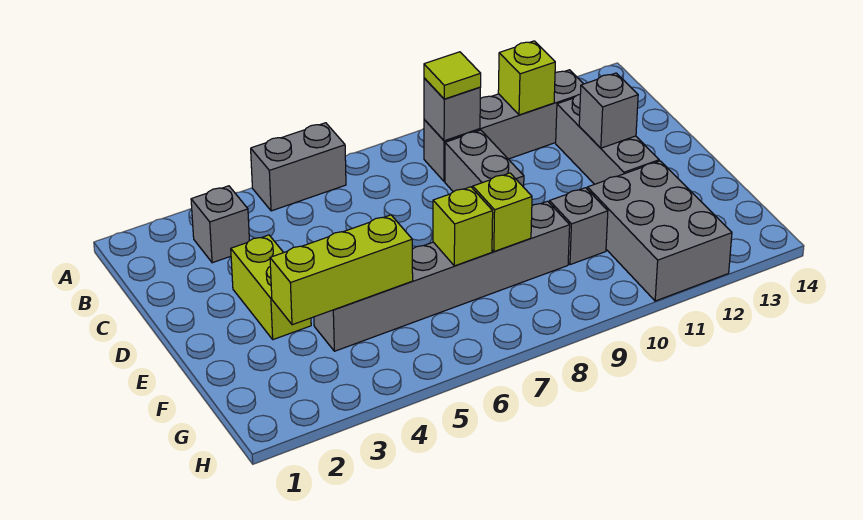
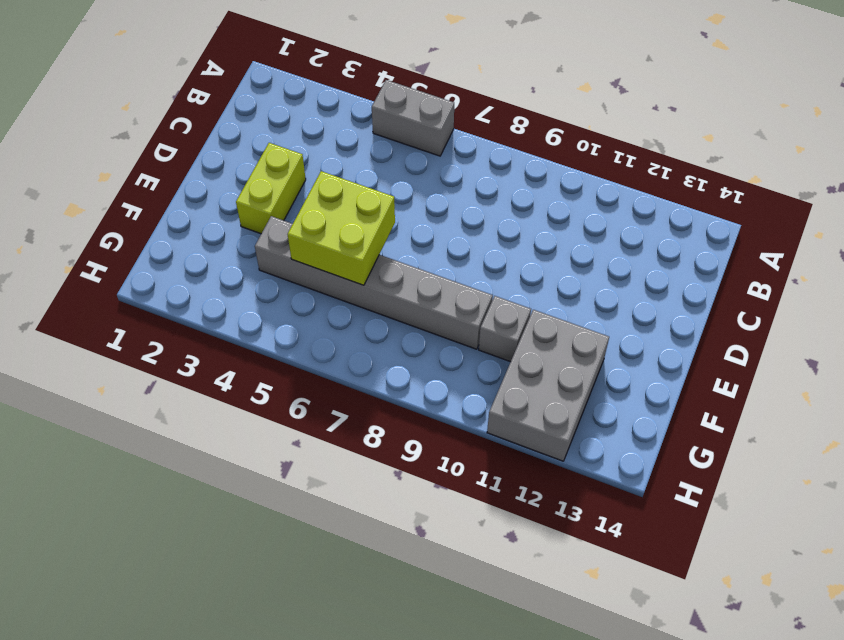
lime brick E5:F6 level 2 -> lime brick F3:F5 level 2
none -> grey brick B3 level 1
none -> grey brick B9:B12 level 1
none -> grey brick C9:D9 level 1

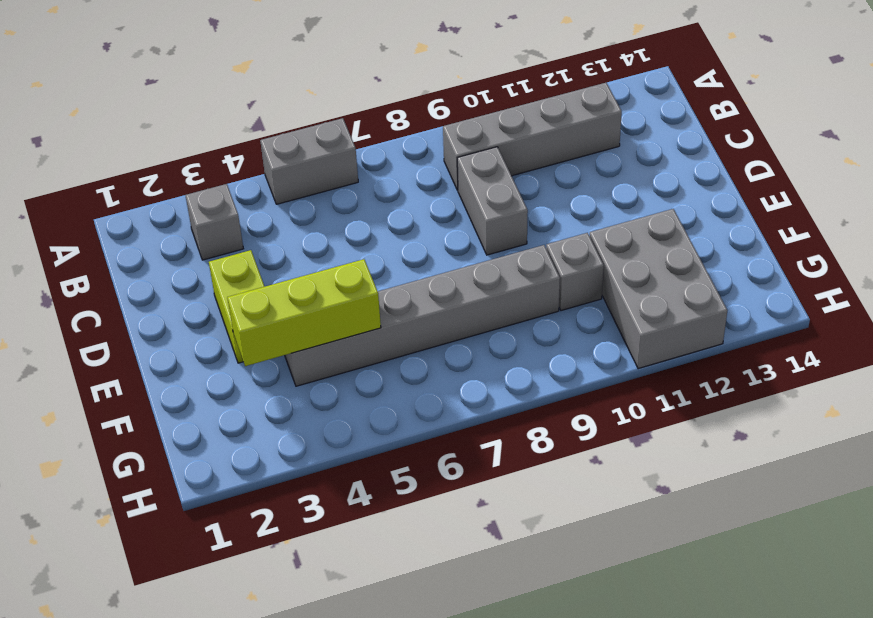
none -> grey brick C12:E12 level 1
none -> grey brick B9 level 2
none -> lime brick B11 level 2

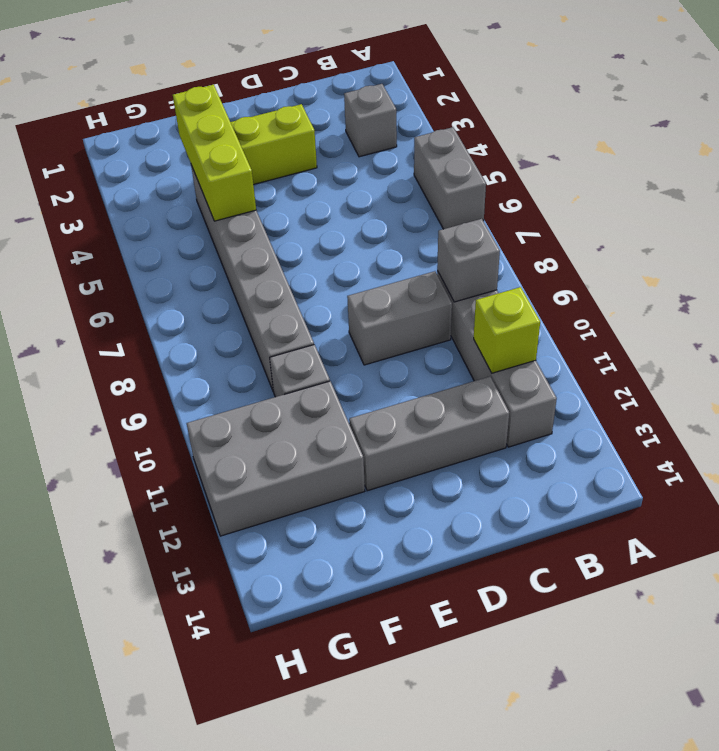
none -> grey brick D12 level 2
none -> lime brick F7 level 2
none -> lime brick F8 level 2

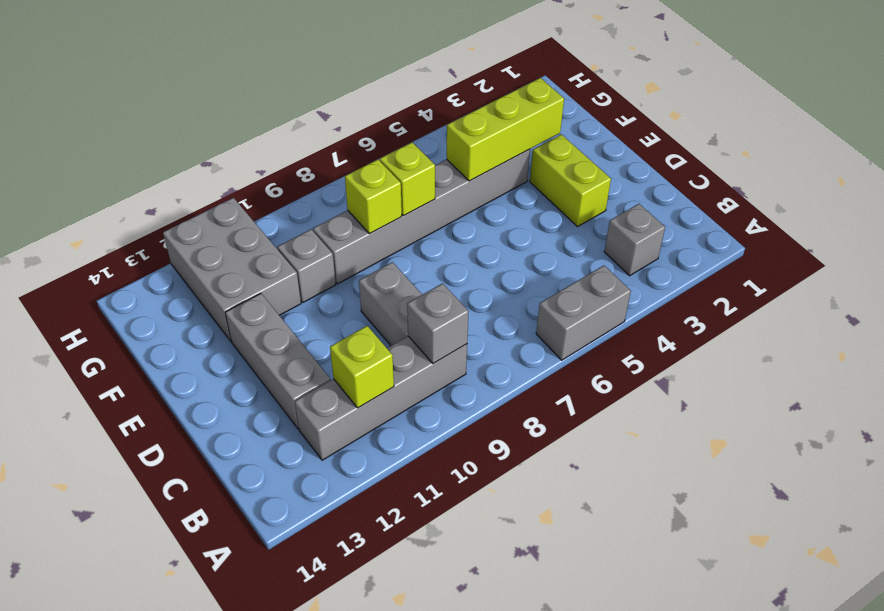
none -> grey brick D12 level 2
none -> lime tile B9 level 3

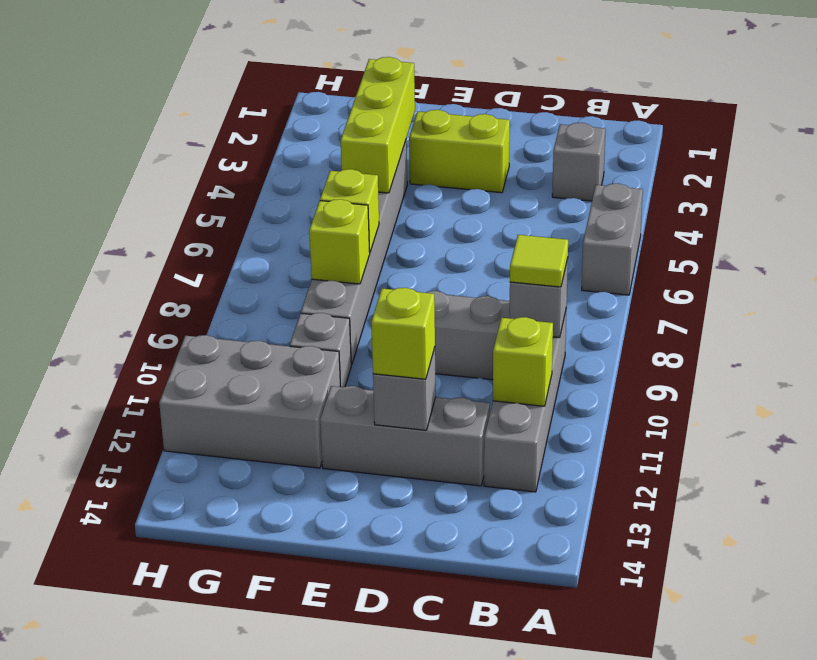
lime brick D12 level 3 -> none

